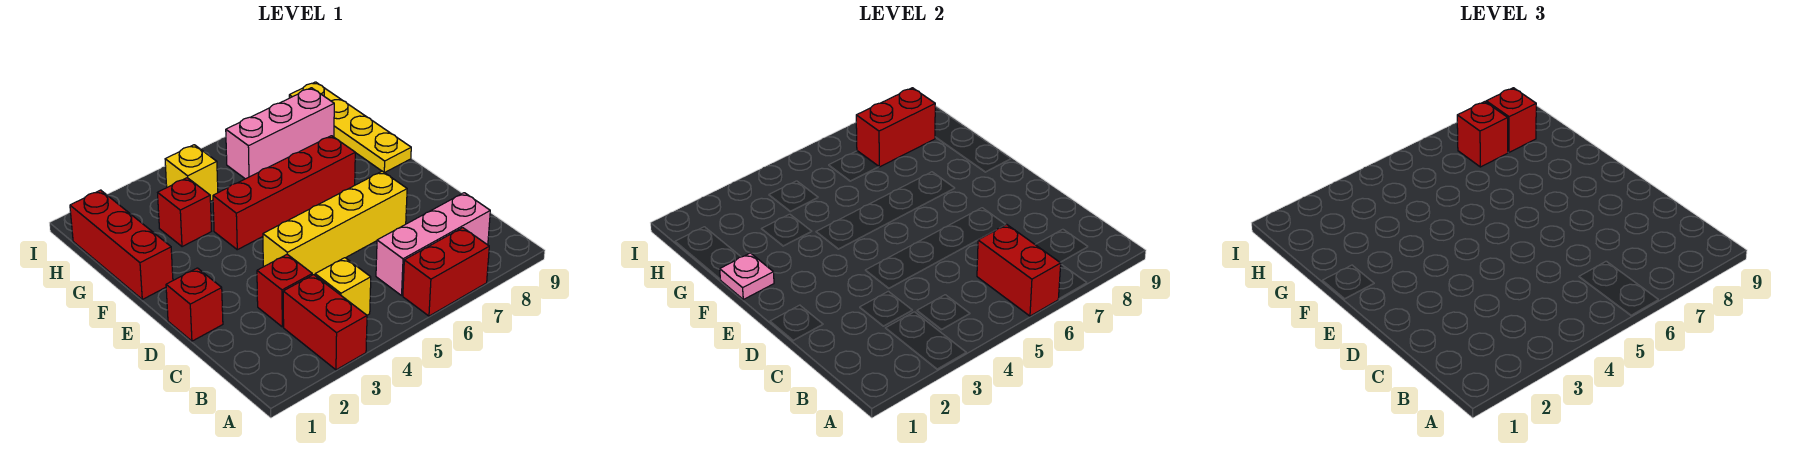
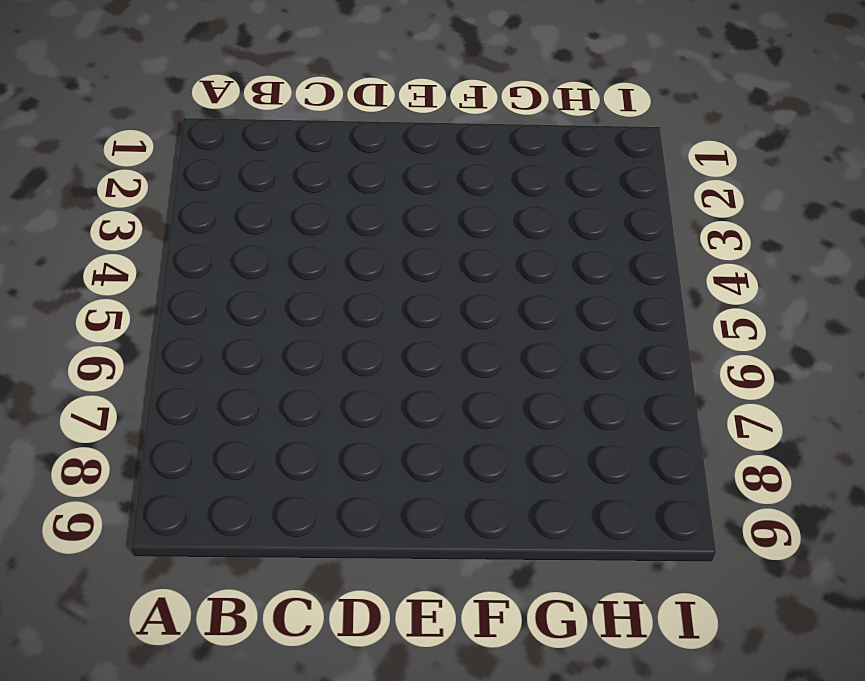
none -> red brick A3:B3 level 1
none -> red brick A6:A7 level 1
none -> yellow brick B4 level 1

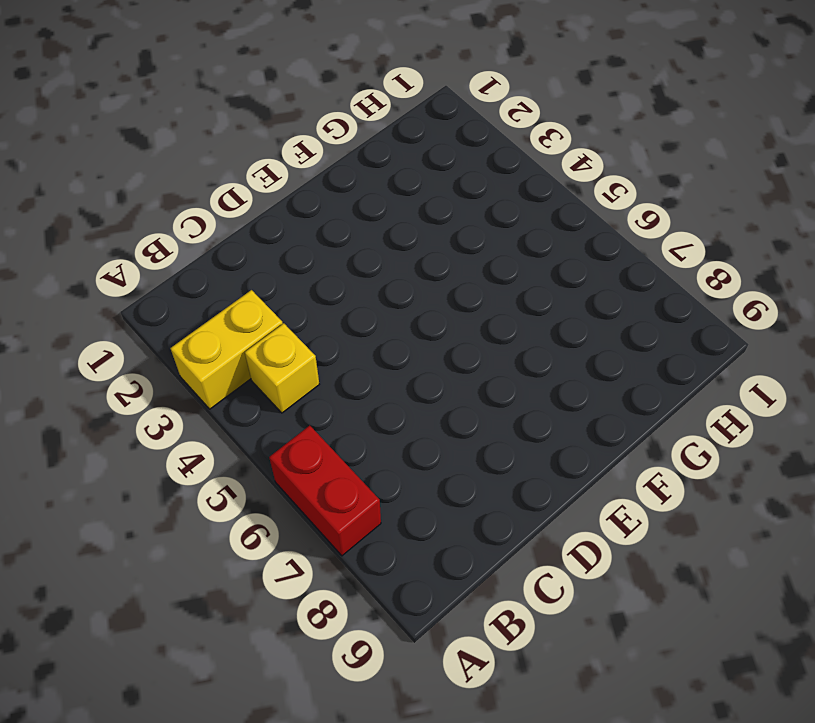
yellow brick A3:B3 level 1 -> red brick A3:B3 level 1
none -> pink brick B6:B8 level 1
none -> red brick C3 level 1
none -> red brick D1 level 1

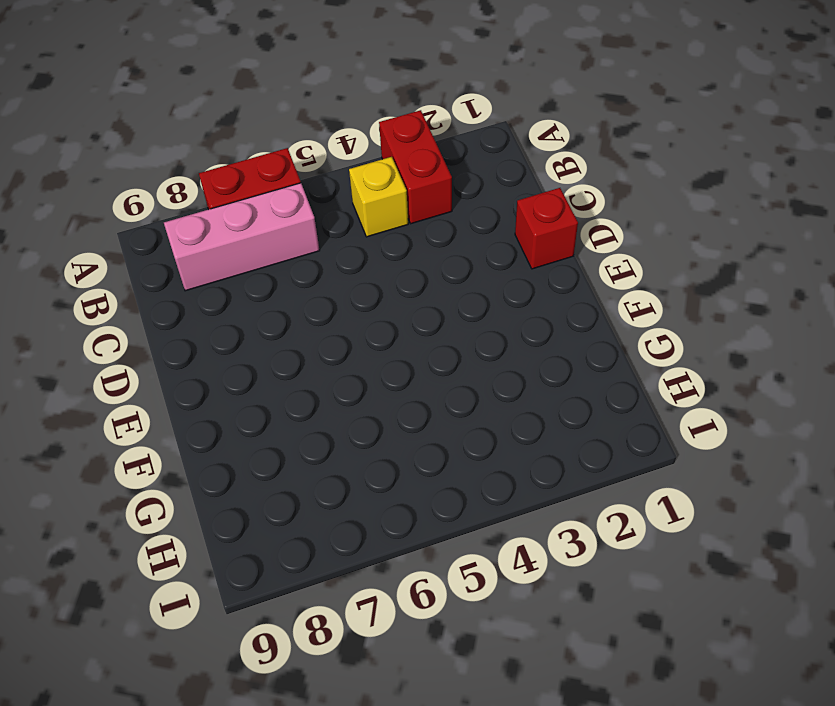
none -> red brick C3 level 1
none -> yellow brick D4:D7 level 1
none -> red brick F1:H1 level 1

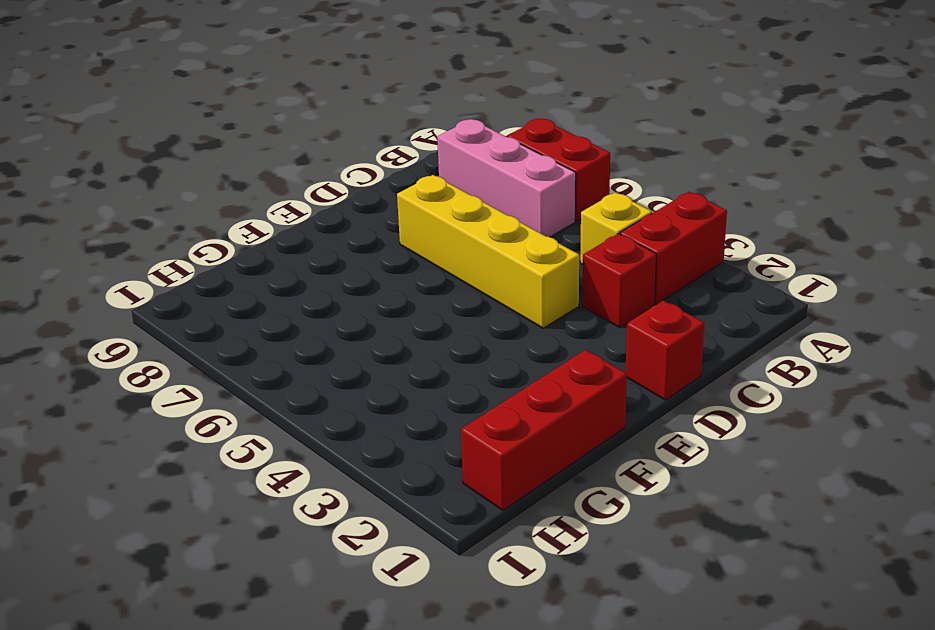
none -> red brick F4:F7 level 1
none -> yellow plate F9:I9 level 1
none -> red brick G3 level 1

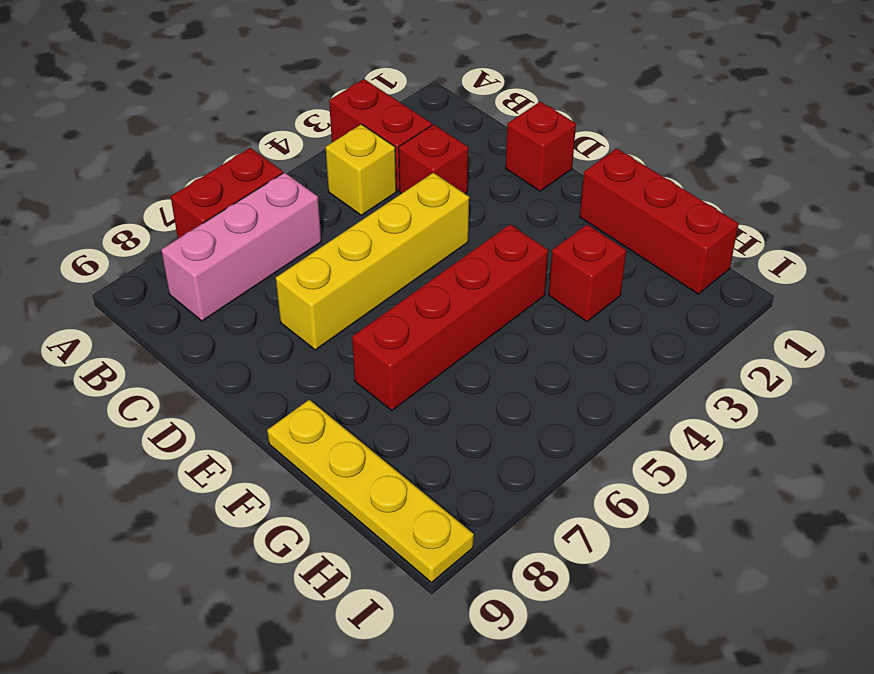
none -> yellow brick H4 level 1
none -> pink brick H6:H8 level 1
none -> red brick A6:B6 level 2

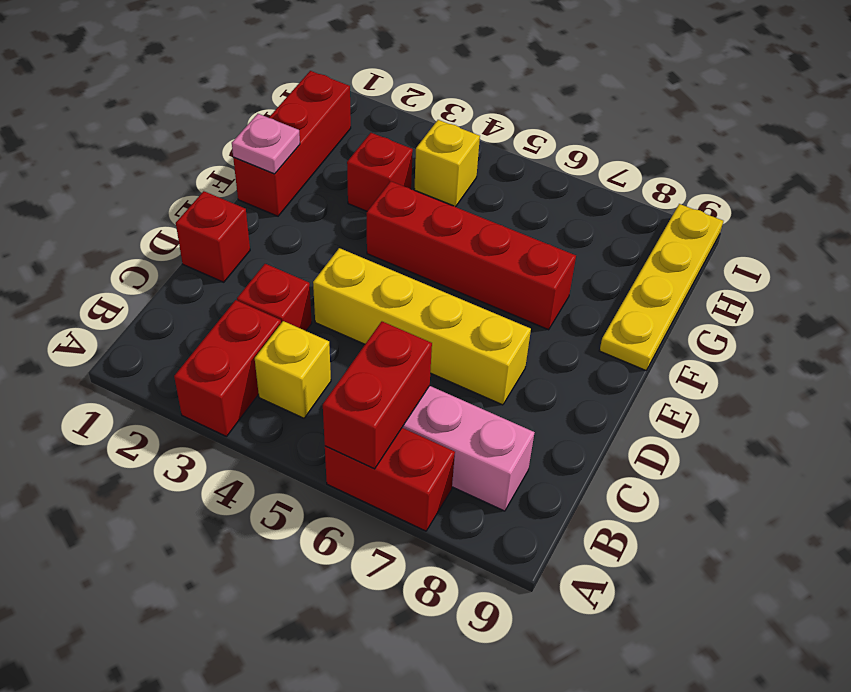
none -> pink brick H6:H8 level 1
none -> red brick H7:H8 level 2
none -> red brick H7 level 3

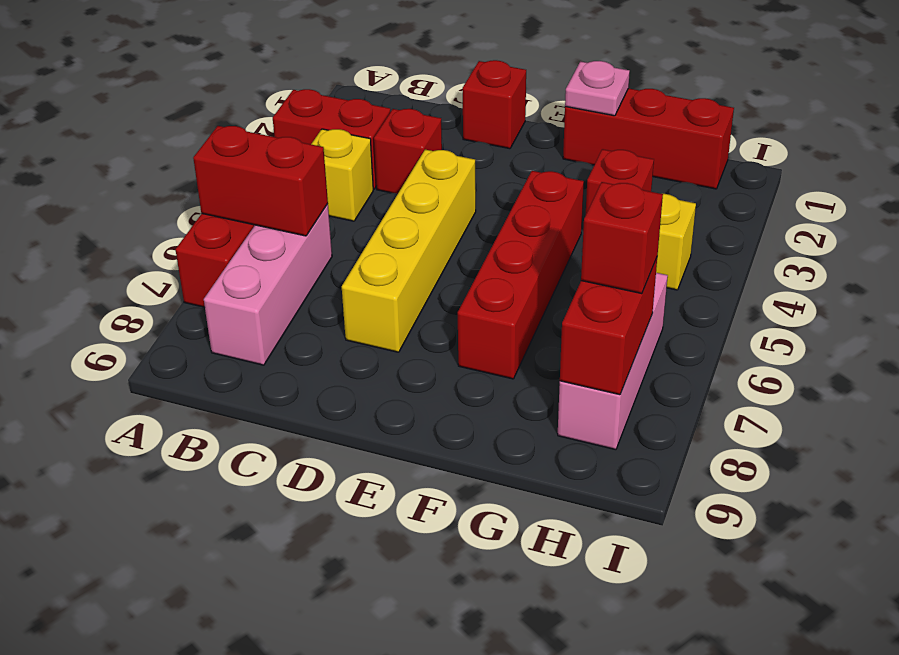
none -> yellow plate F9:I9 level 1
none -> red brick H8 level 3

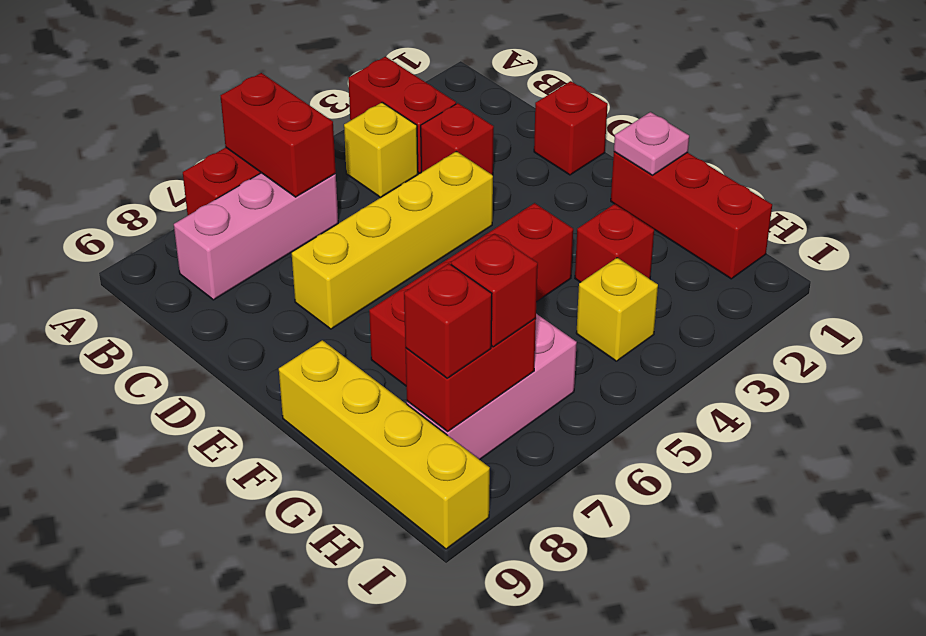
yellow brick F9:I9 level 1 -> yellow plate F9:I9 level 1

